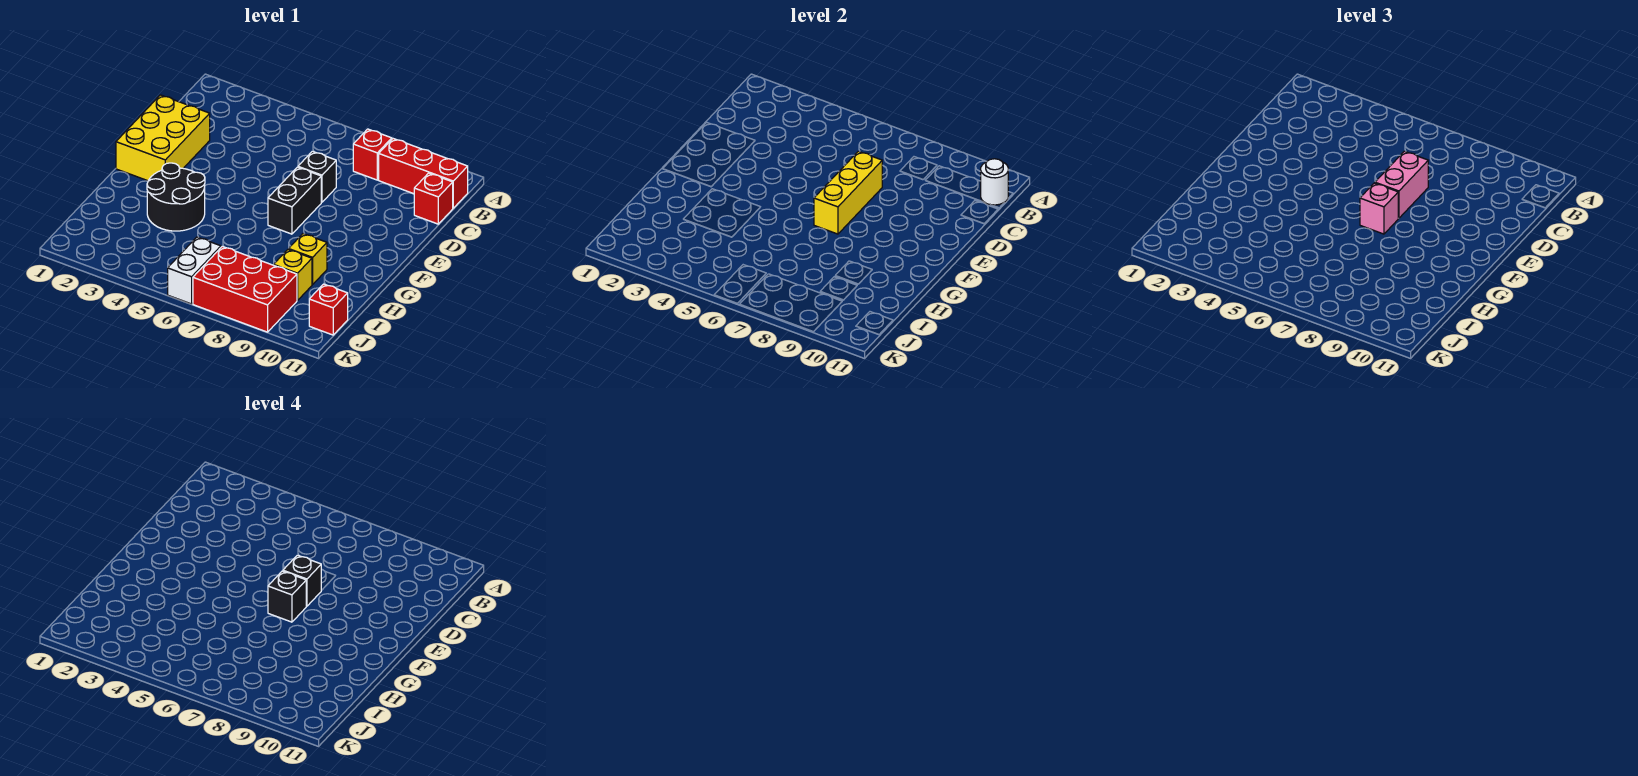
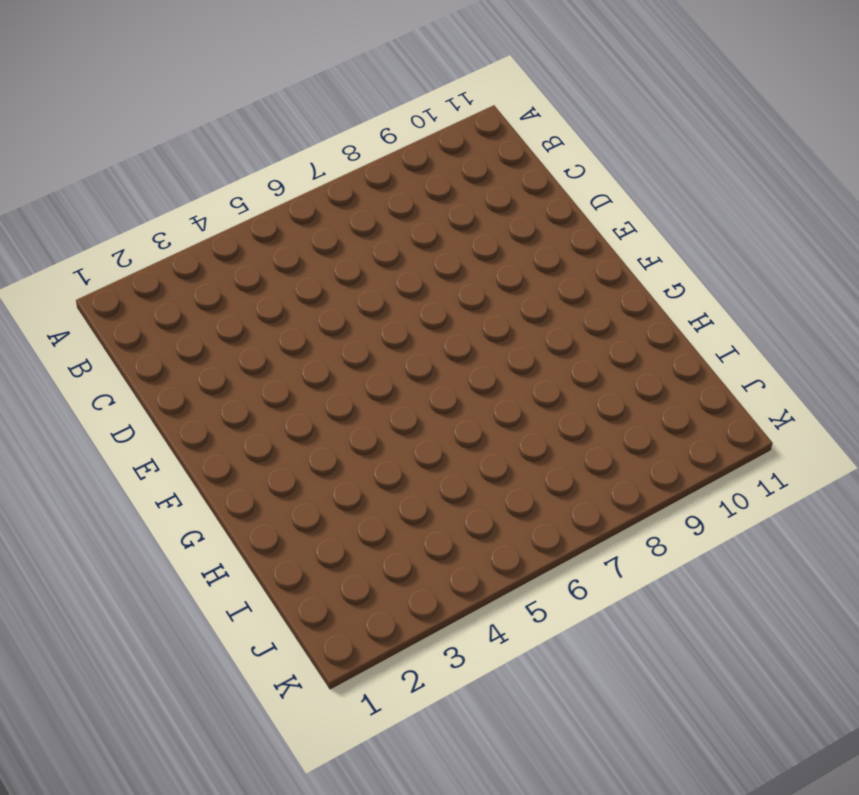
none -> red brick B8 level 1
none -> red brick B9:B11 level 1
none -> red brick C11 level 1

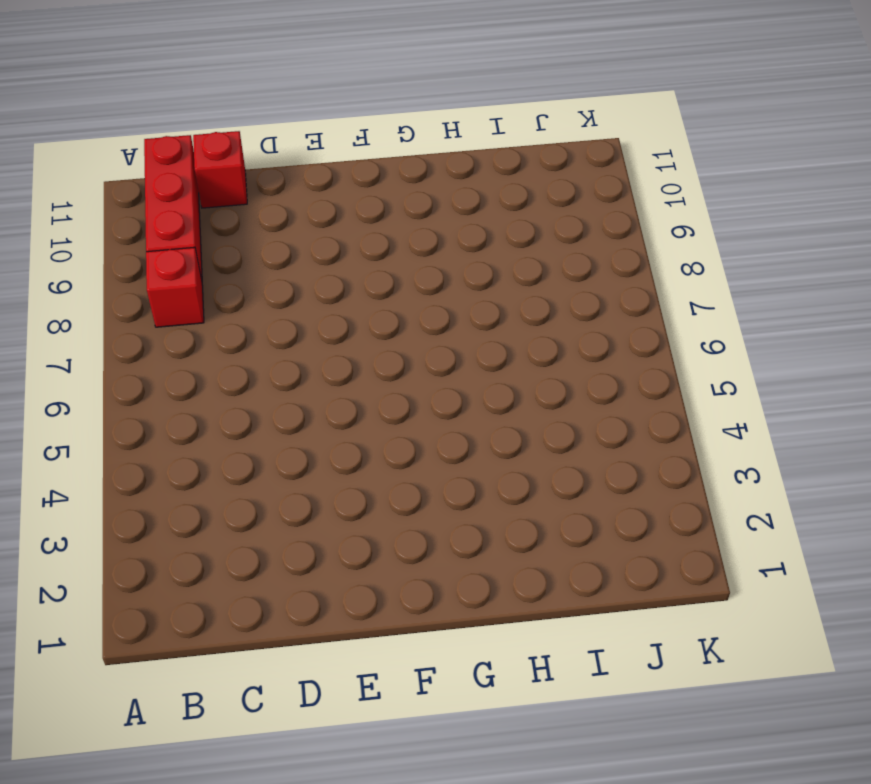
none -> yellow brick D1:F2 level 1
none -> black brick D7 level 1
none -> black brick E7:F7 level 1

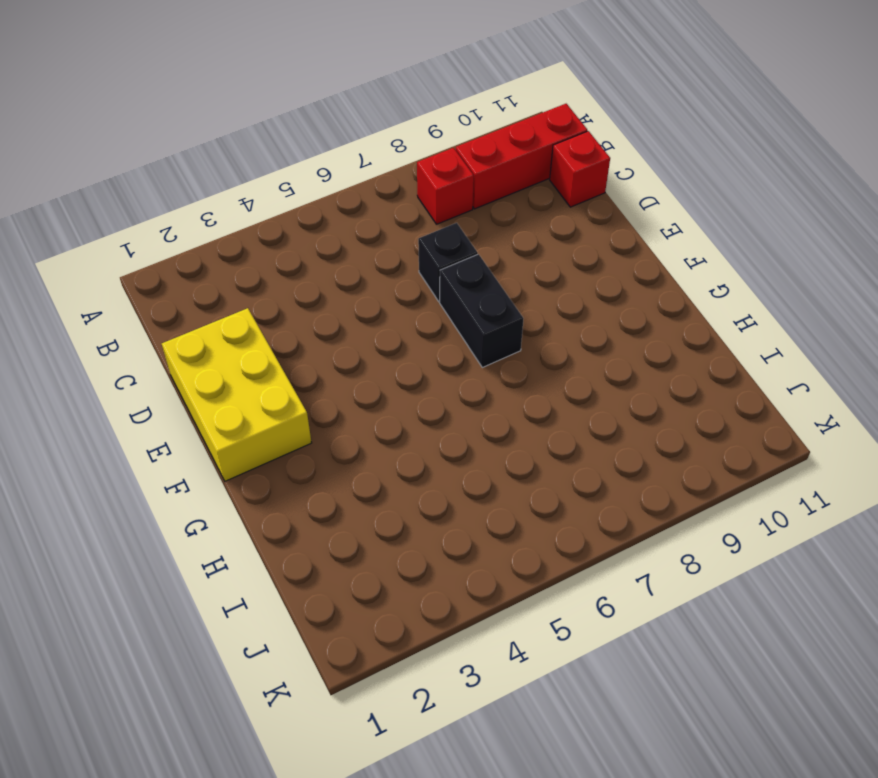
none -> black round brick G3:H4 level 1
none -> yellow brick H9 level 1
none -> yellow brick I9 level 1

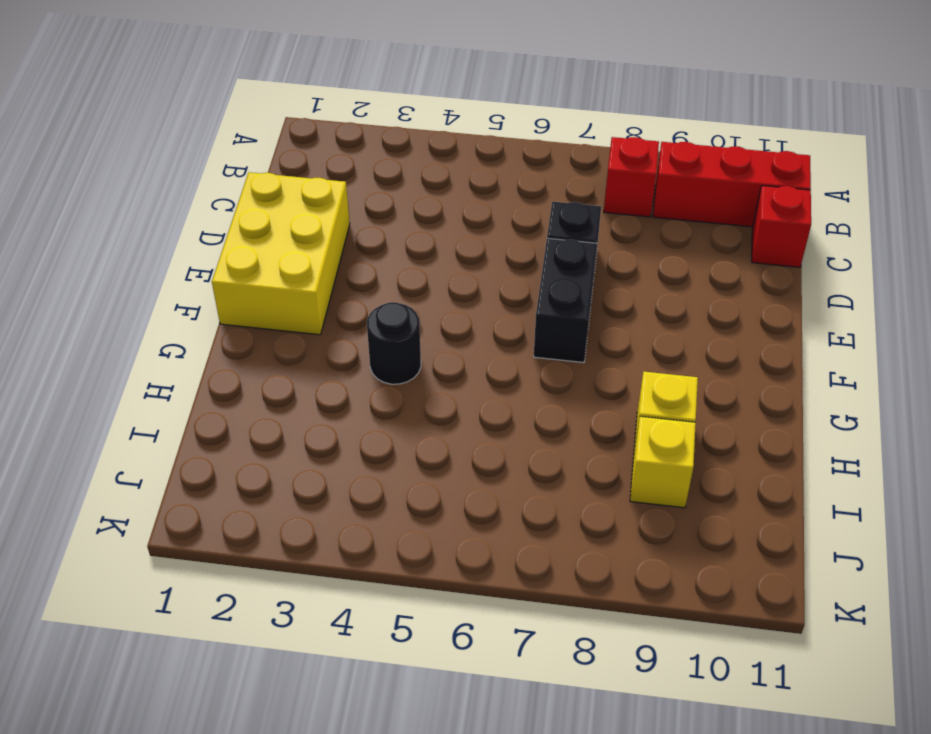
black round brick G4 level 1 -> black round brick G3:H4 level 1
none -> white brick J6:K6 level 1
none -> red brick J7:K9 level 1
none -> red brick J11 level 1

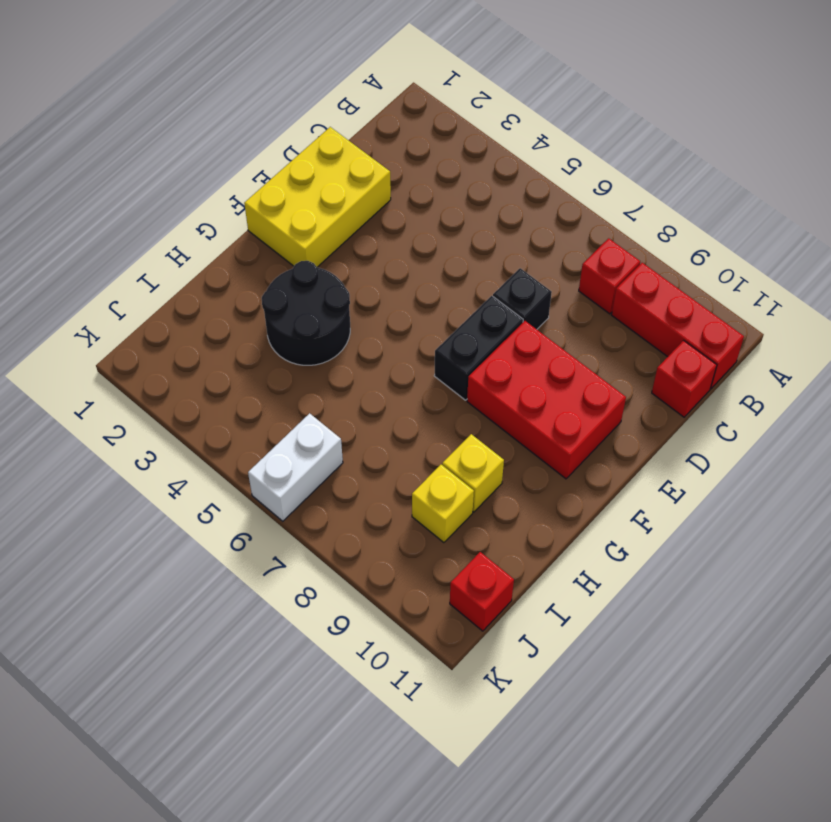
red brick E8:F10 level 1 -> red brick J7:K9 level 1
none -> white round brick B11 level 2
none -> yellow brick D7:F7 level 2
none -> pink brick D7:E7 level 3

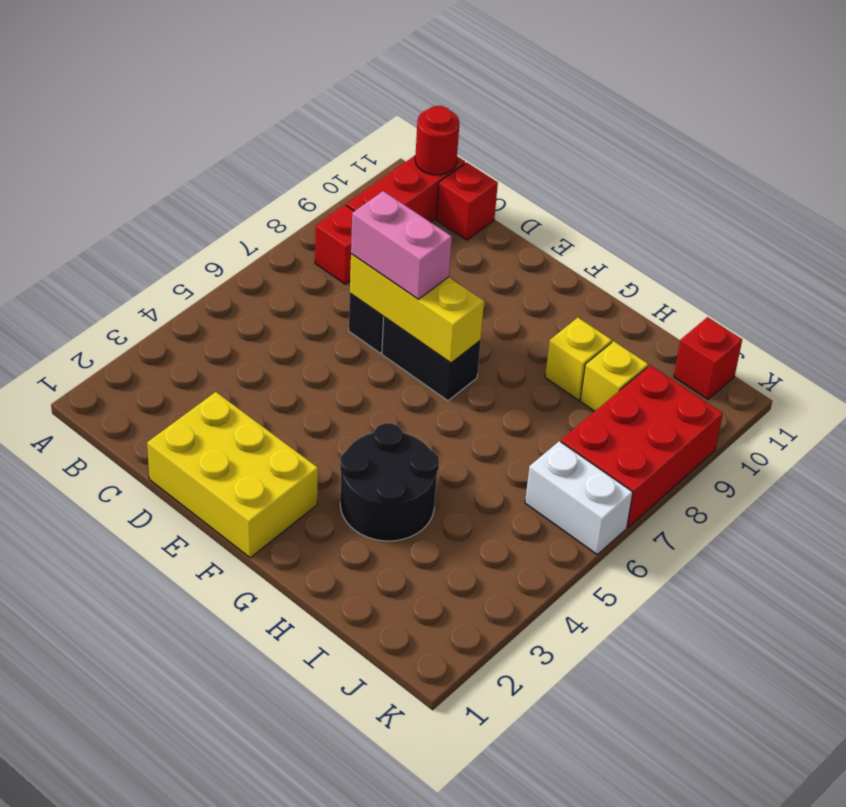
red round brick B11 level 2 -> white round brick B11 level 2
none -> pink brick F7 level 3
none -> black brick E7 level 4
none -> black brick F7 level 4

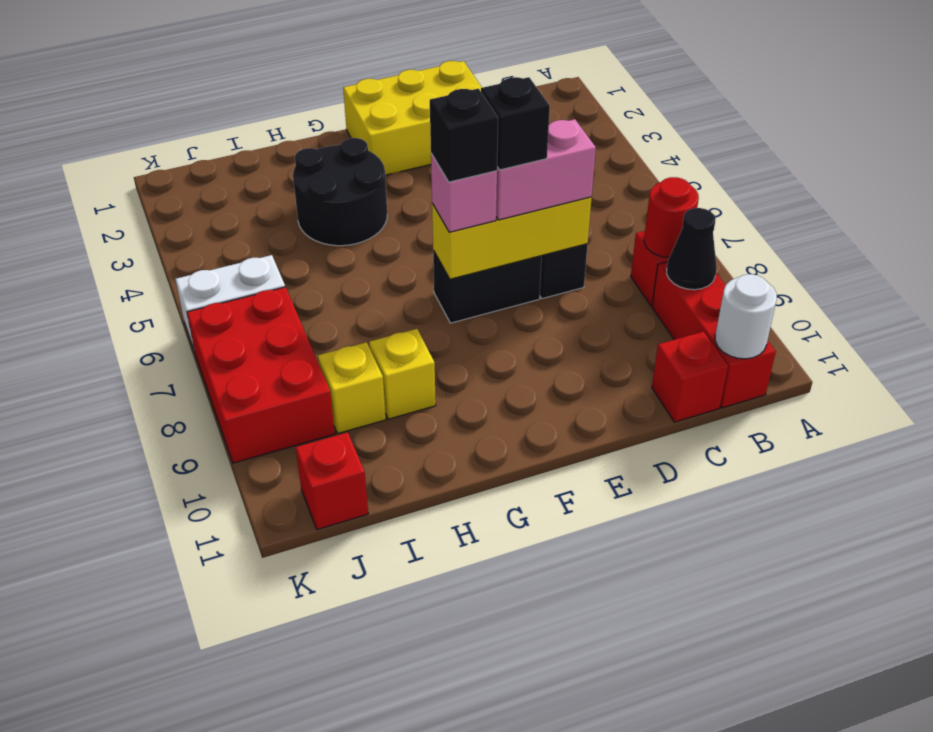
red round brick B8 level 2 -> none
black cone B9 level 2 -> none

